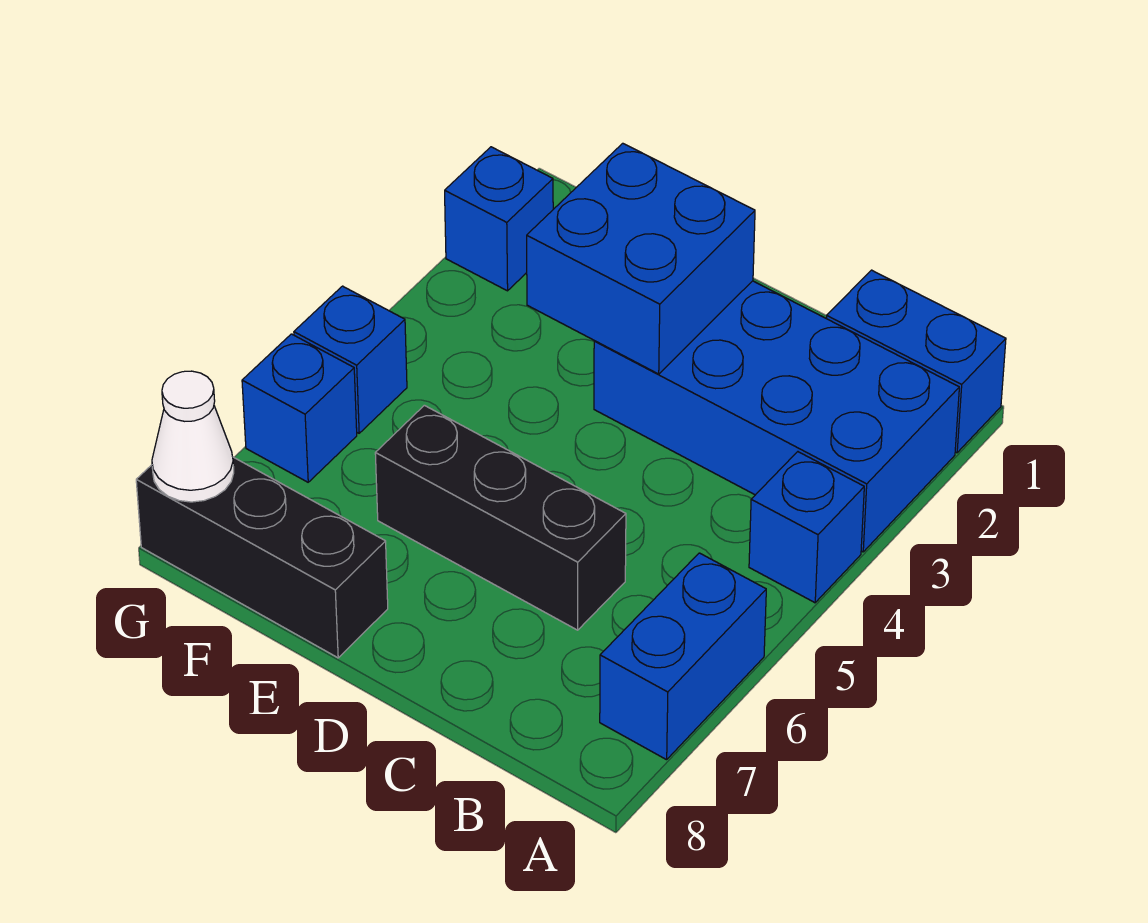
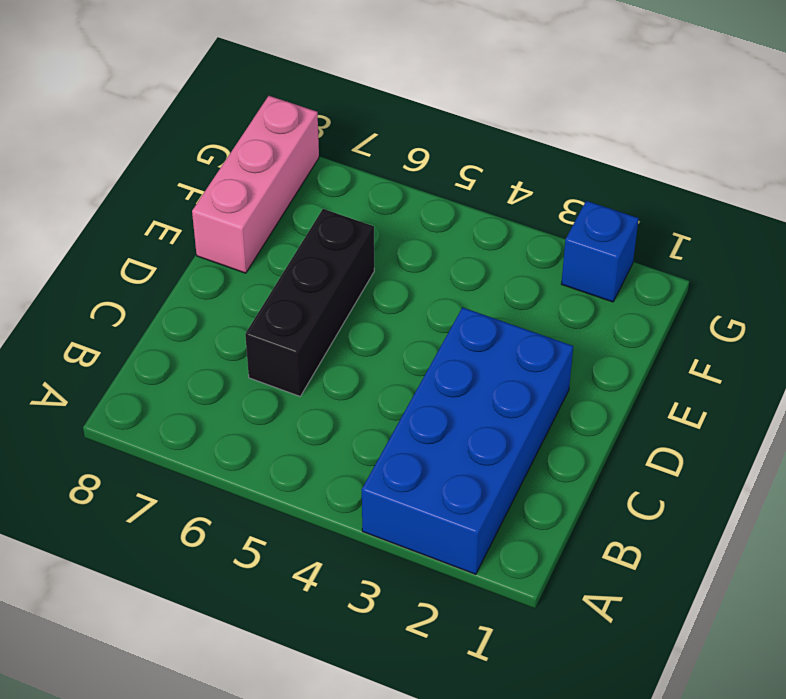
pink brick E8:G8 level 1 -> black brick E8:G8 level 1
none -> blue brick A1:B1 level 1
none -> blue brick A4 level 1

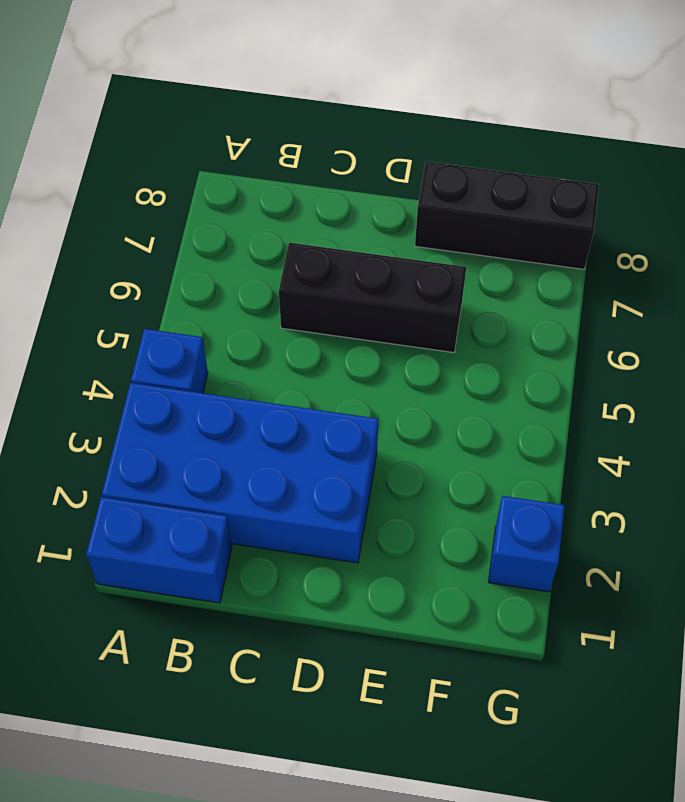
none -> blue brick A6:A7 level 1
none -> blue brick G5 level 1

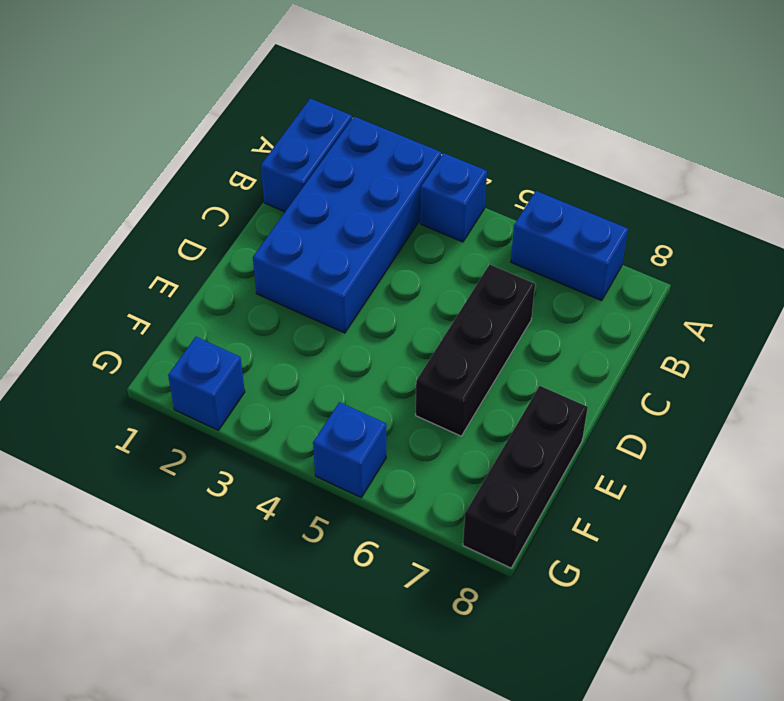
none -> blue brick G6 level 1
none -> blue brick D2:E3 level 2

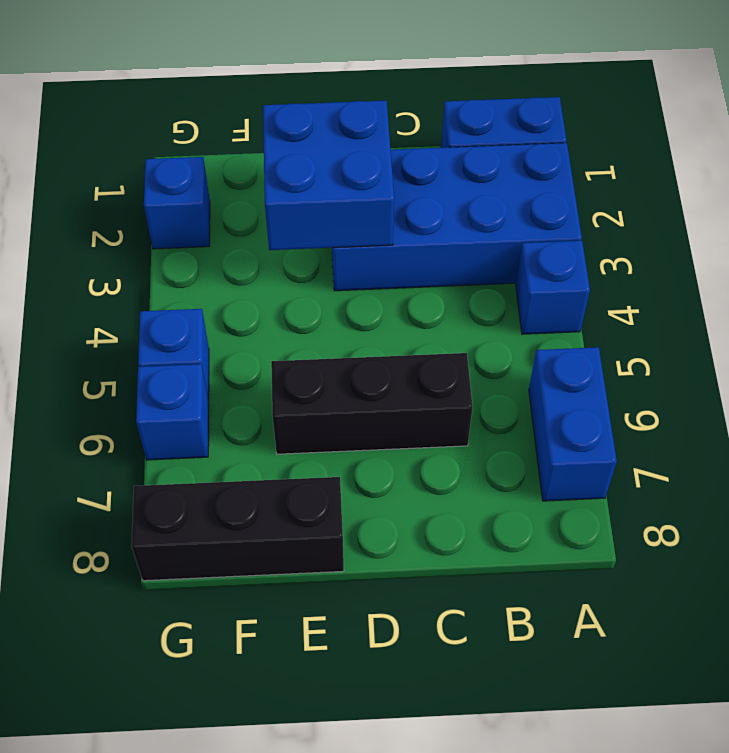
none -> white cone G8 level 2

